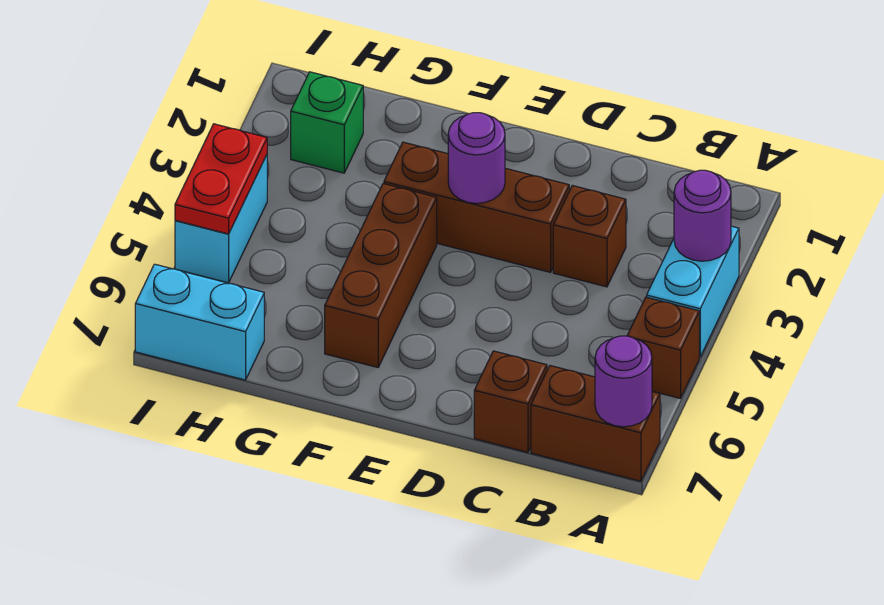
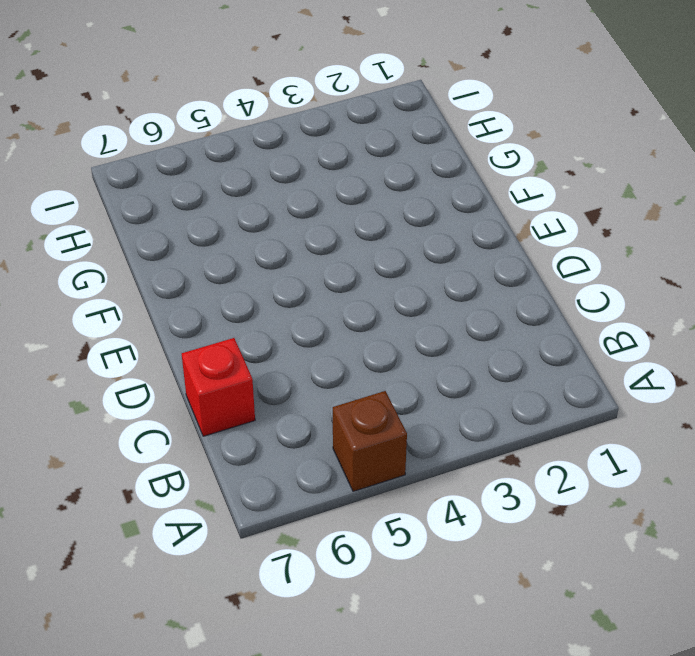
red brick C7 level 1 -> brown brick C7 level 1
none -> cyan brick A3:A4 level 1
none -> brown brick A7:B7 level 1
none -> brown brick C3 level 1

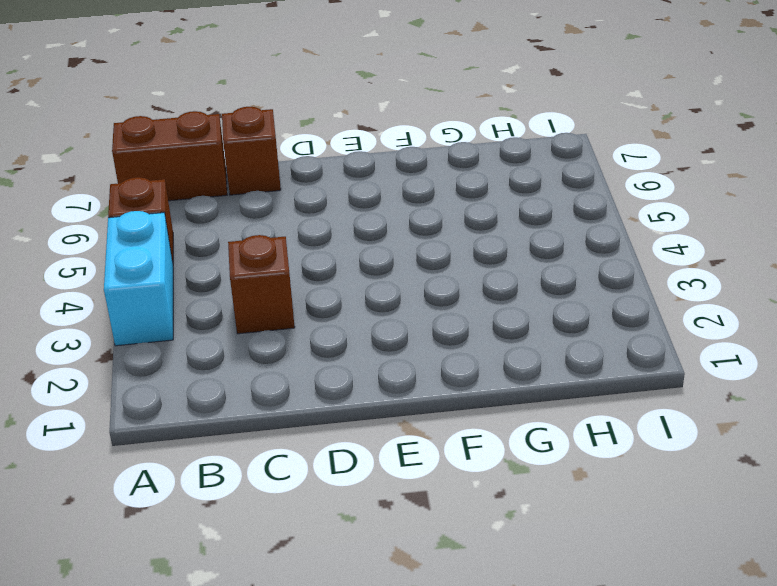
none -> brown brick D3:F3 level 1
none -> brown brick F4:F6 level 1
none -> green brick H2 level 1

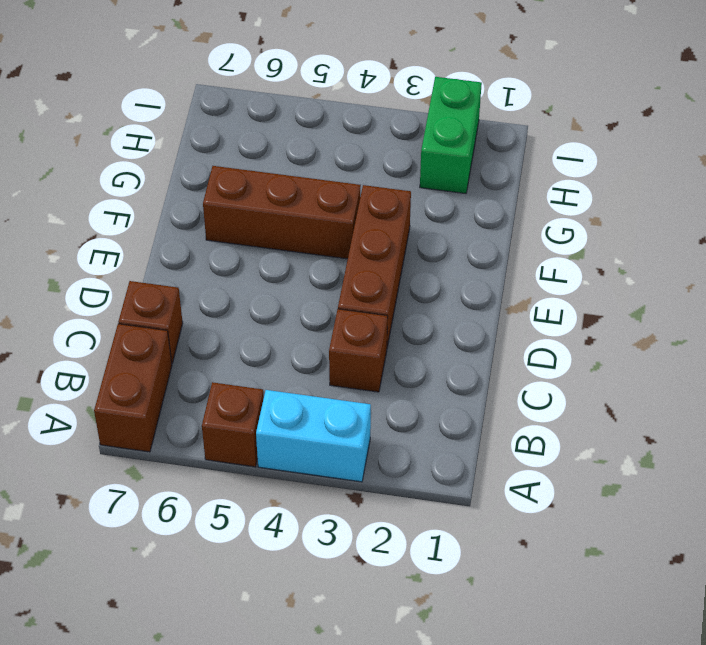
green brick H2:I2 level 1 -> green brick H2 level 1
none -> cyan brick H7:I7 level 1
none -> cyan brick I4:I5 level 1
none -> purple round brick A3 level 2

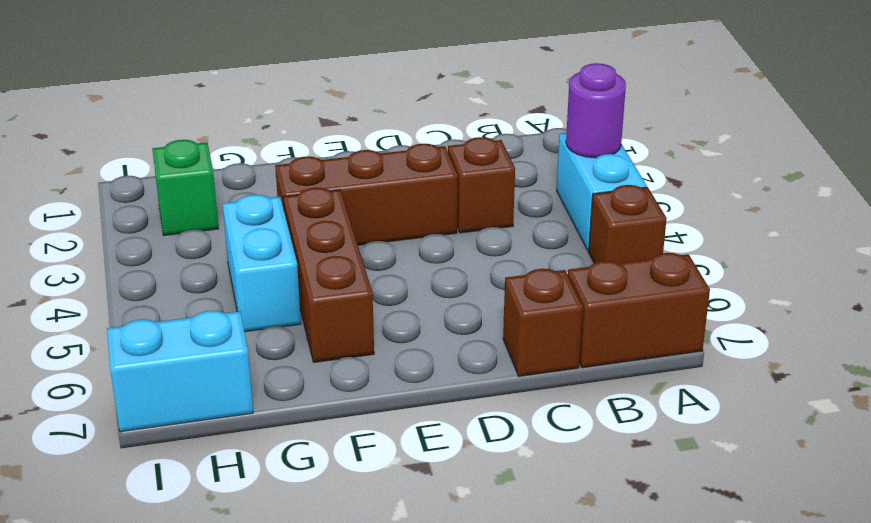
cyan brick G4:G5 level 1 -> cyan brick I4:I5 level 1
none -> purple round brick A7 level 2
none -> purple round brick E3 level 2
none -> red plate I4:I5 level 2

